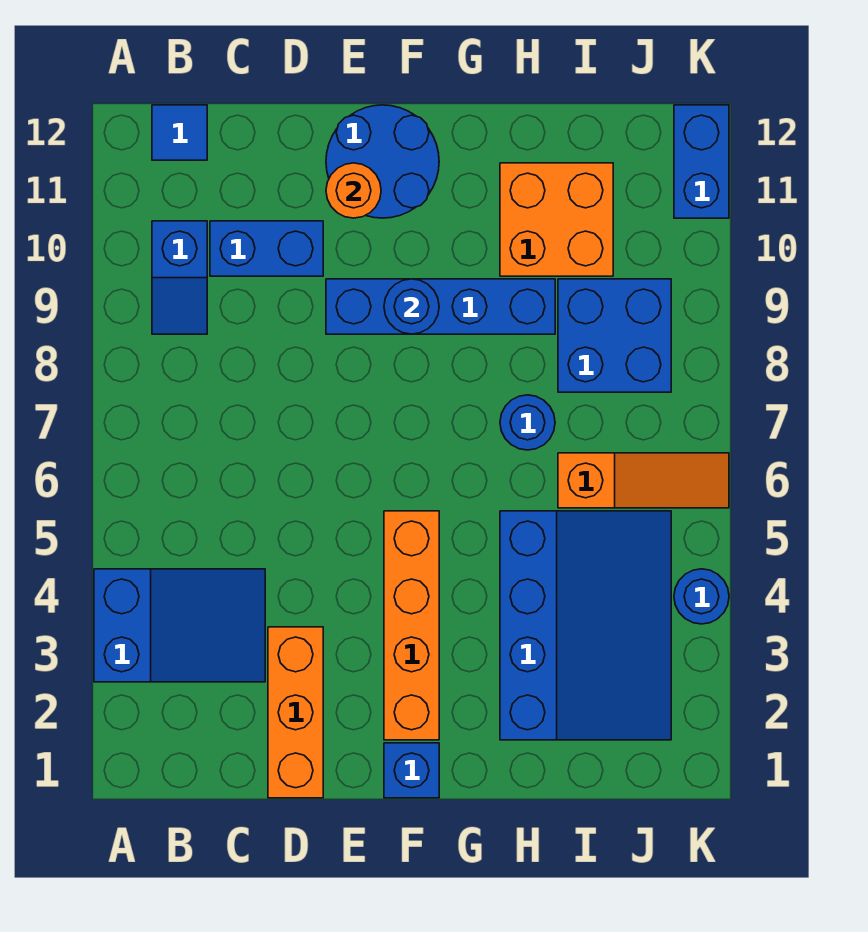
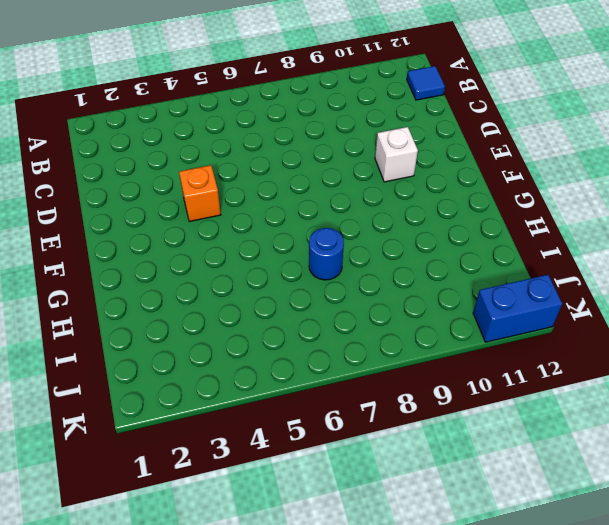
orange brick E4 level 1 -> none
white brick E10 level 1 -> none
none -> blue slope A3:C4 level 1 top A
none -> blue slope B9:B10 level 1 top 10
none -> blue brick C10:D10 level 1

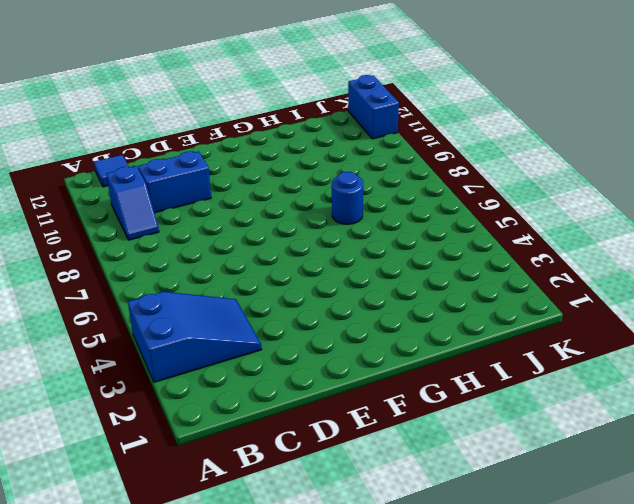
none -> orange brick D1:D3 level 1
none -> blue brick E9:H9 level 1
none -> blue round brick E11:F12 level 1

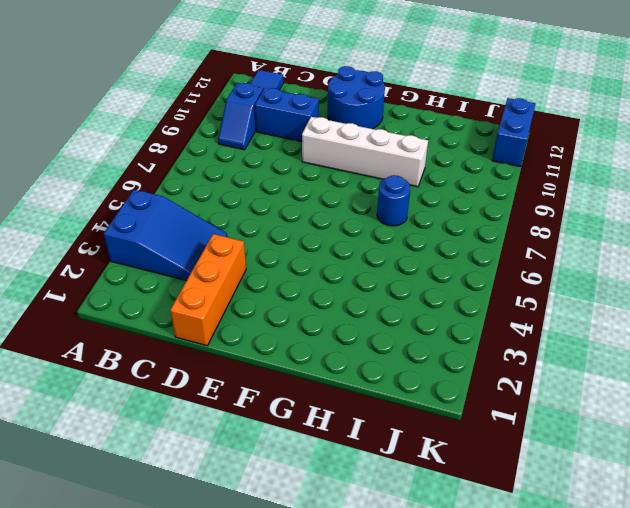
white brick E9:H9 level 1 -> blue brick E9:H9 level 1
none -> blue brick F1 level 1
none -> orange brick F2:F5 level 1
none -> blue slope H2:J5 level 1 top H

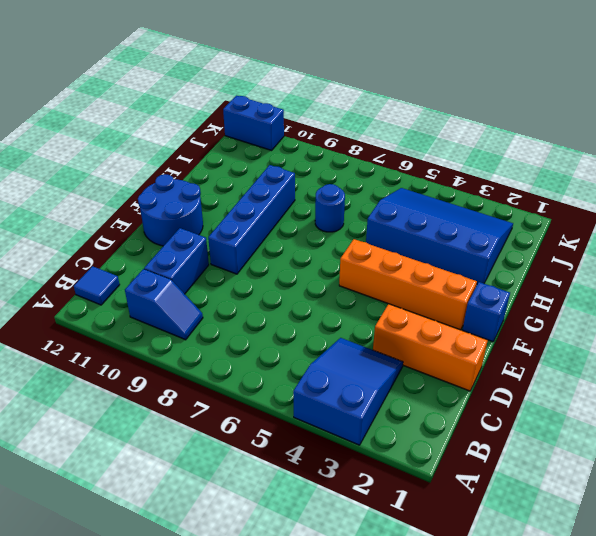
none -> orange brick H10:I11 level 1
none -> orange slope I6:K6 level 1 top I
none -> blue brick I8:J9 level 1

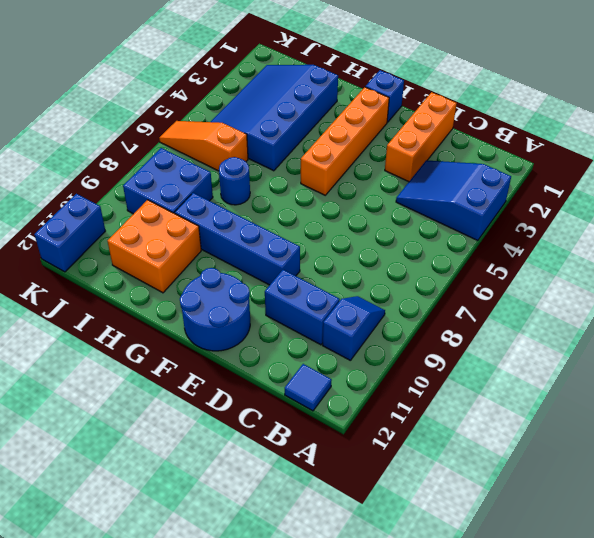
none -> blue round brick K4 level 1
none -> orange round brick E11 level 2
none -> blue round brick F9 level 2

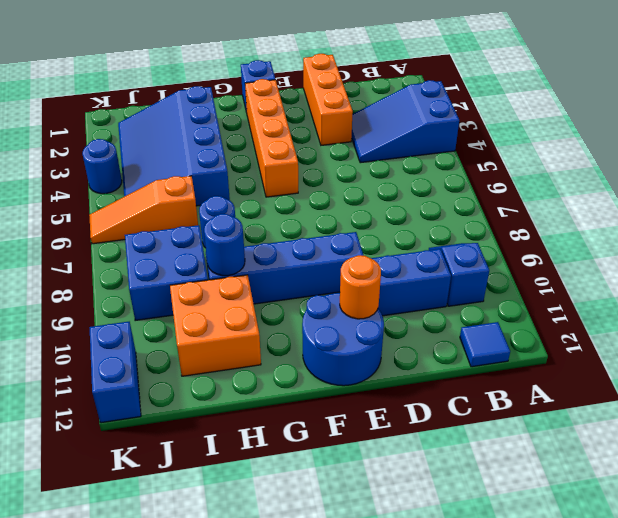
blue round brick H9 level 2 -> blue round brick F9 level 2

